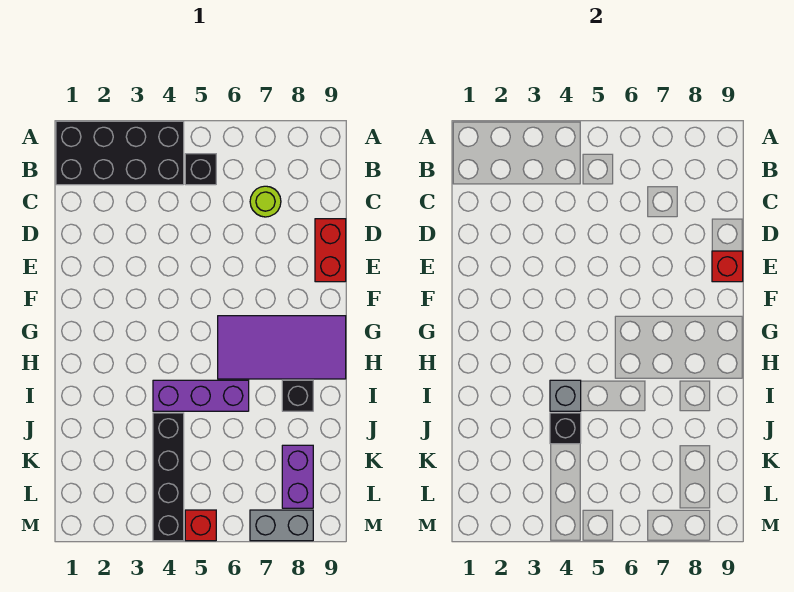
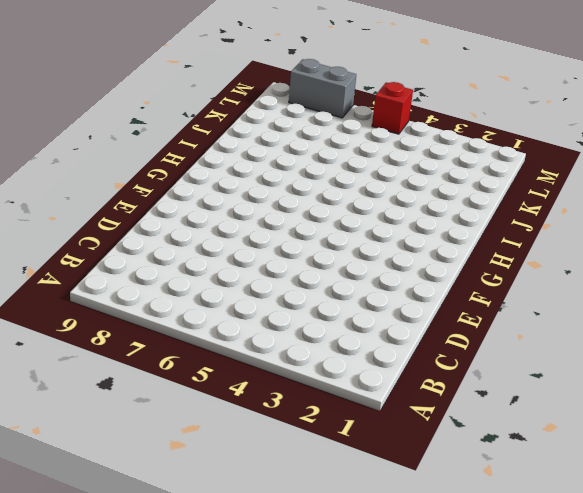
none -> black brick A1:B4 level 1
none -> black brick B5 level 1
none -> lime round brick C7 level 1

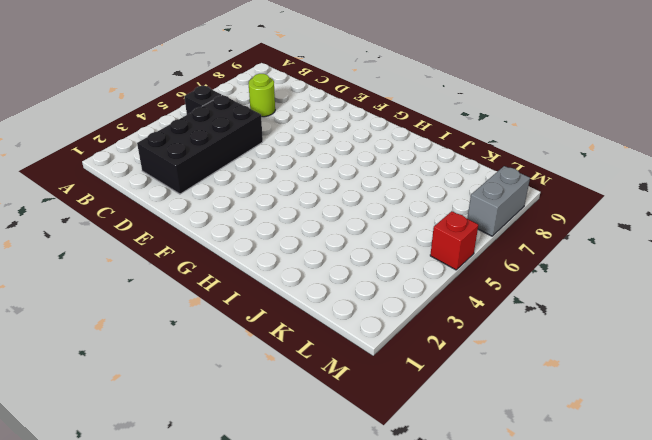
black brick C2:D5 level 1 -> black brick A1:B4 level 1
none -> red brick D9:E9 level 1
none -> purple tile G6:H9 level 1
none -> purple brick I4:I6 level 1

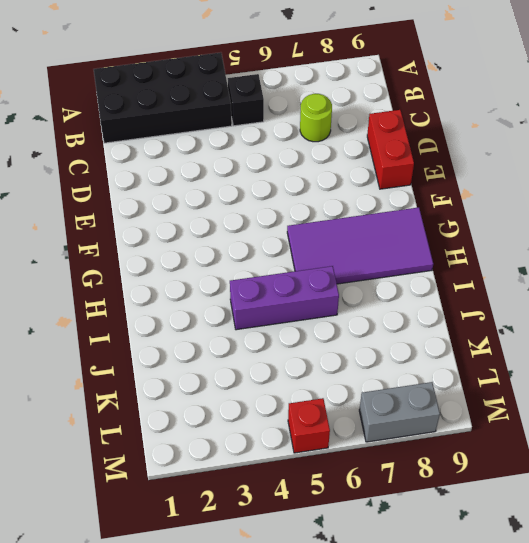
none -> black brick I8 level 1
none -> black brick J4:M4 level 1
none -> purple brick K8:L8 level 1

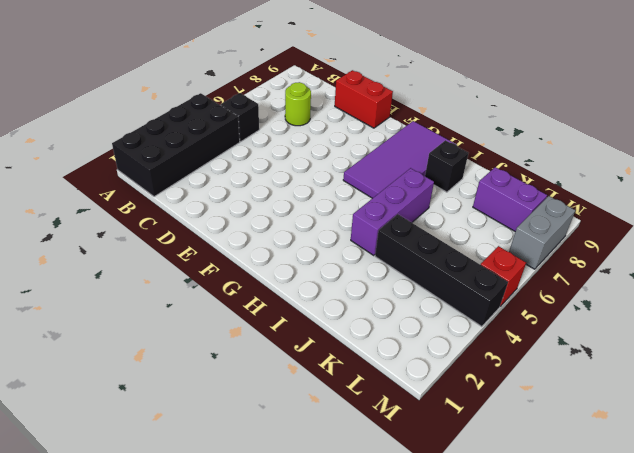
none -> red brick E9 level 2
none -> grey brick I4 level 2
none -> black brick J4 level 2

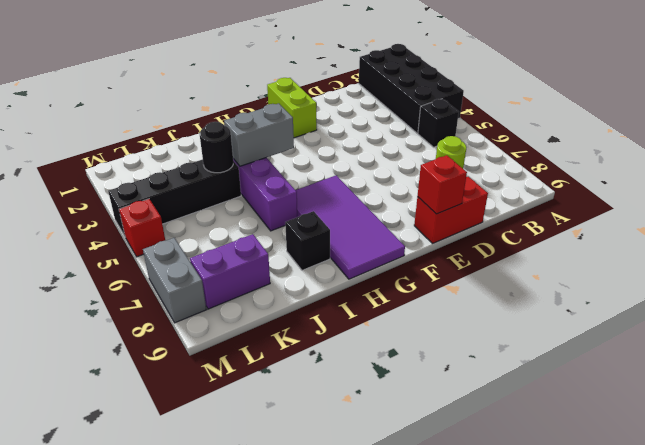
lime brick F1:F2 level 1 -> none
grey brick H4:I4 level 2 -> grey brick I4 level 2
black round brick J4 level 2 -> black brick J4 level 2

